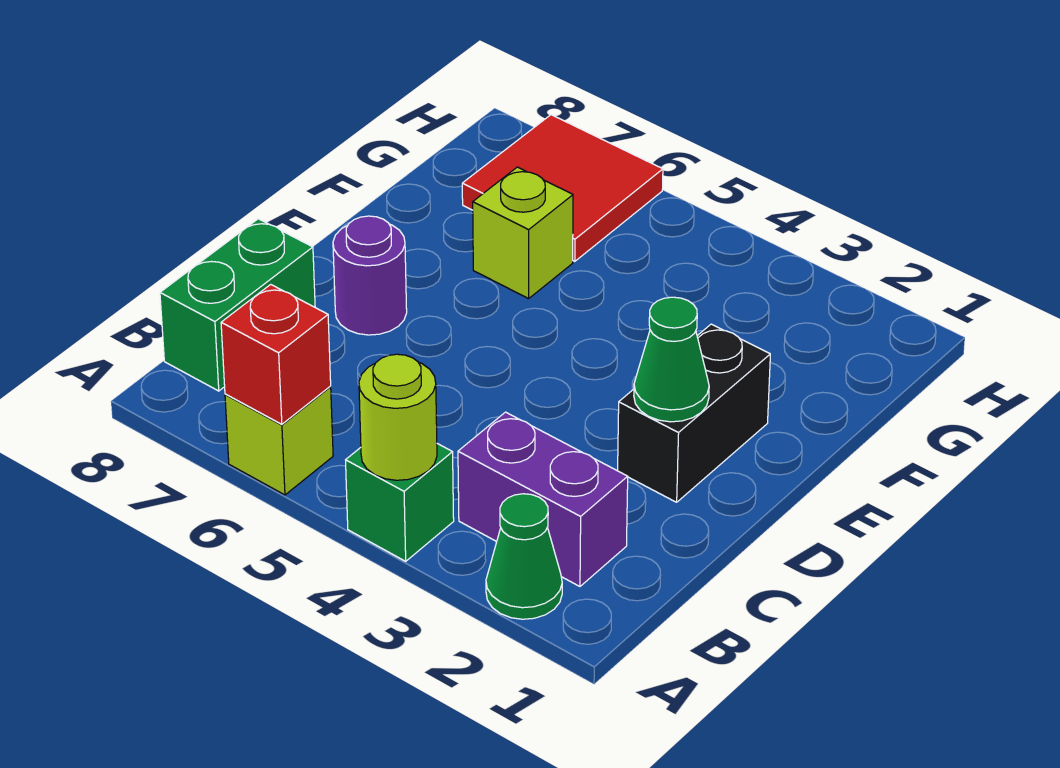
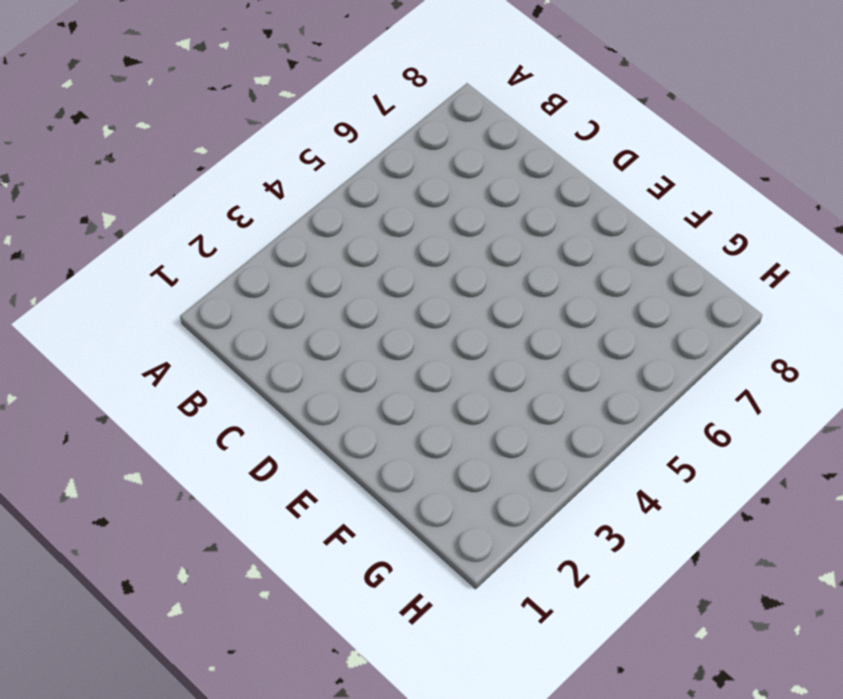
none -> green cone A2 level 1
none -> green brick A4 level 1
none -> lime brick A6 level 1

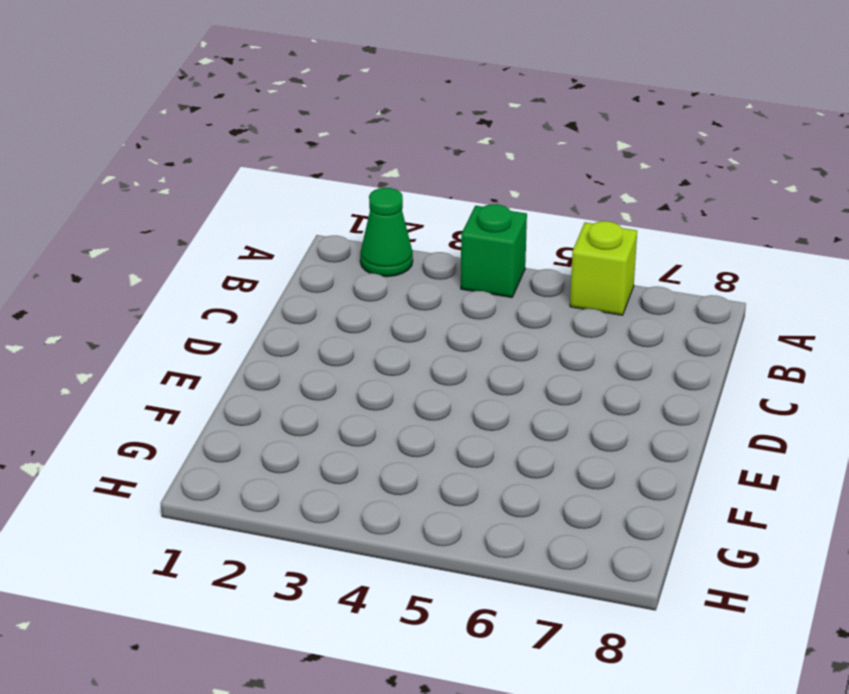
none -> purple brick B2:B3 level 1
none -> green brick B8:C8 level 1
none -> black brick D2:E2 level 1

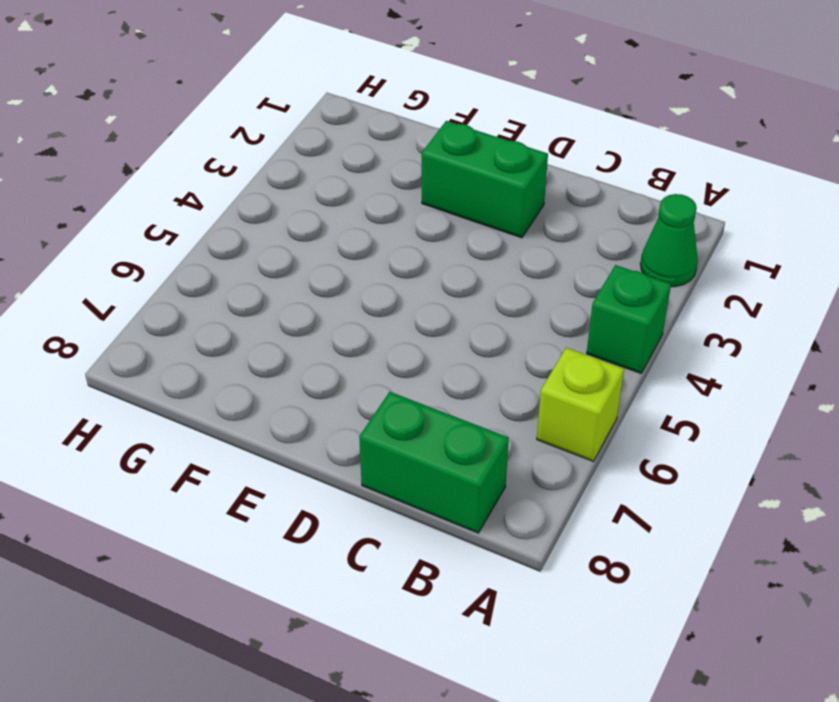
green brick D2:E2 level 1 -> black brick D2:E2 level 1
none -> purple brick B2:B3 level 1
none -> purple round brick D7 level 1
none -> lime brick F6 level 1

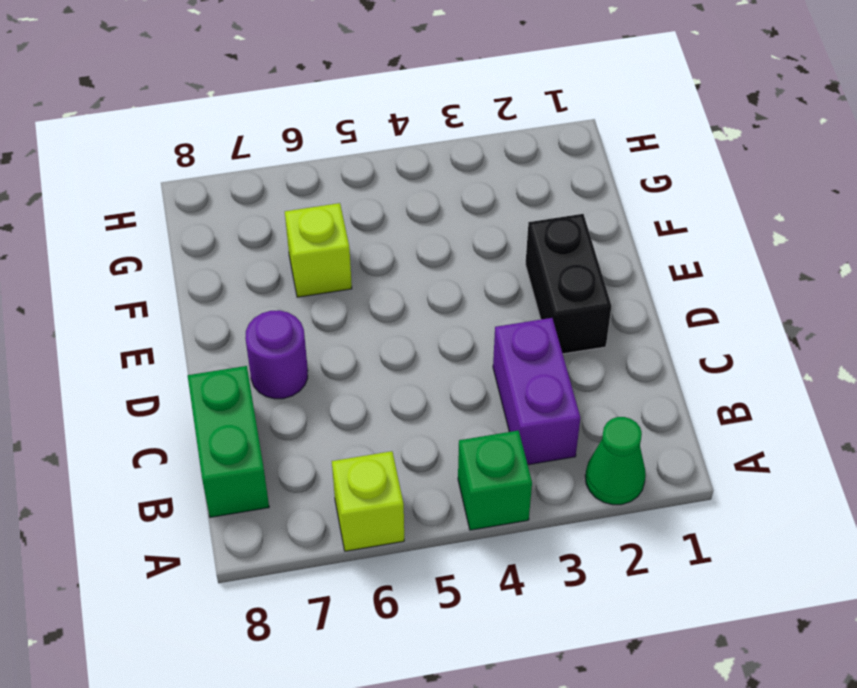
purple brick B3:C3 level 1 -> purple brick B2:B3 level 1
none -> red tile G6:H7 level 1
none -> lime round brick A4 level 2
none -> red brick A6 level 2

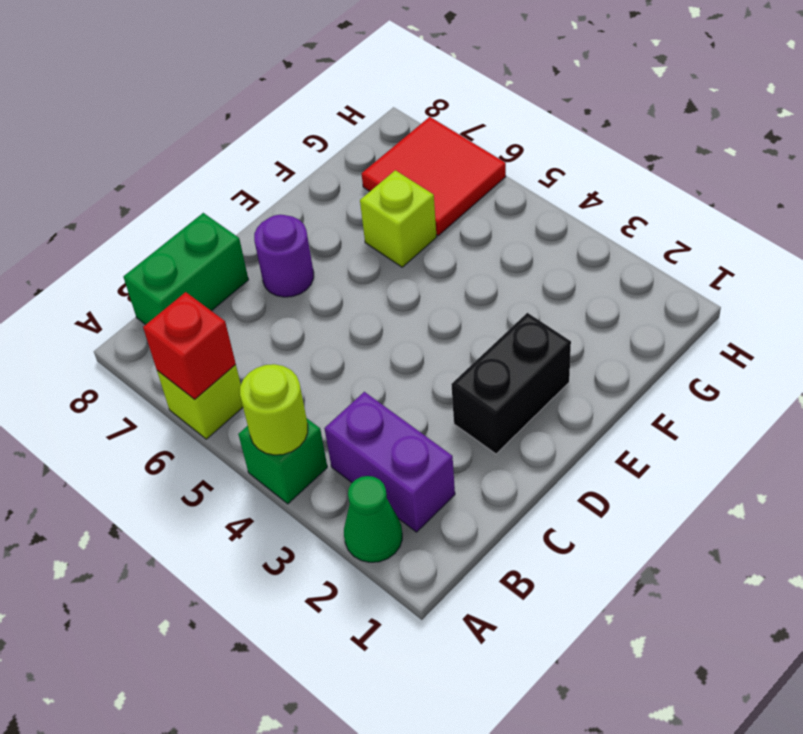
none -> green cone D2 level 2

